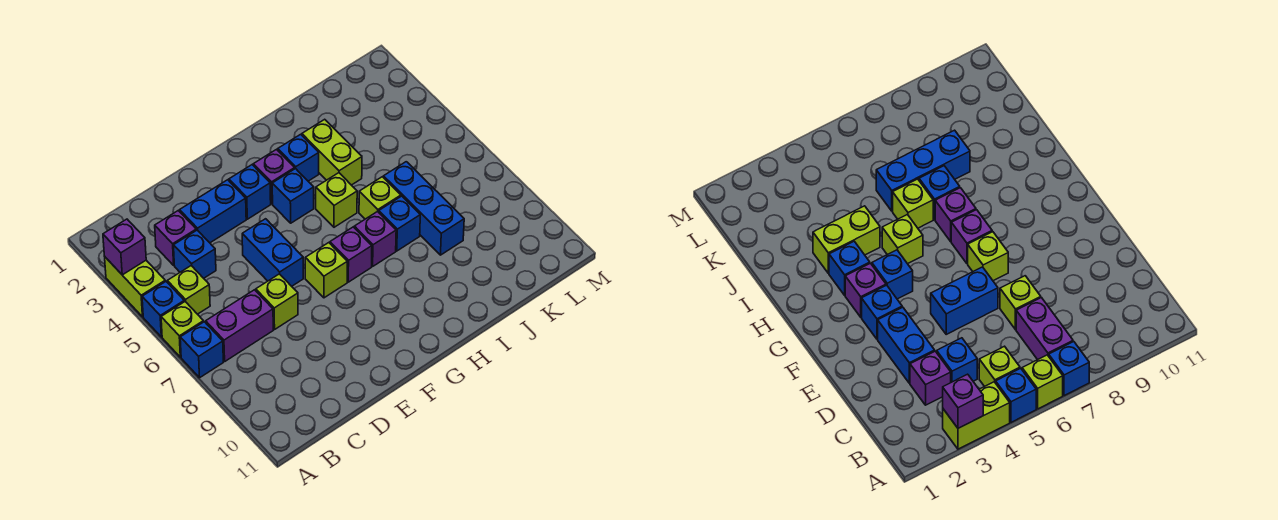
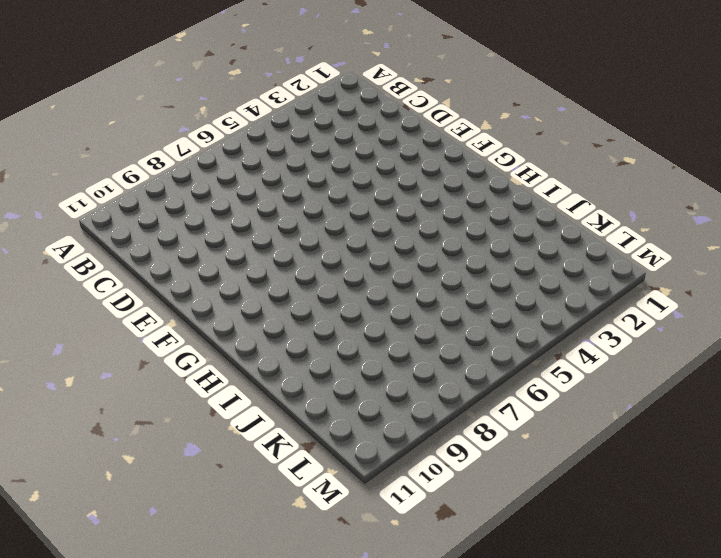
none -> lime brick A3:A4 level 1
none -> blue brick A5 level 1
none -> lime brick A6 level 1

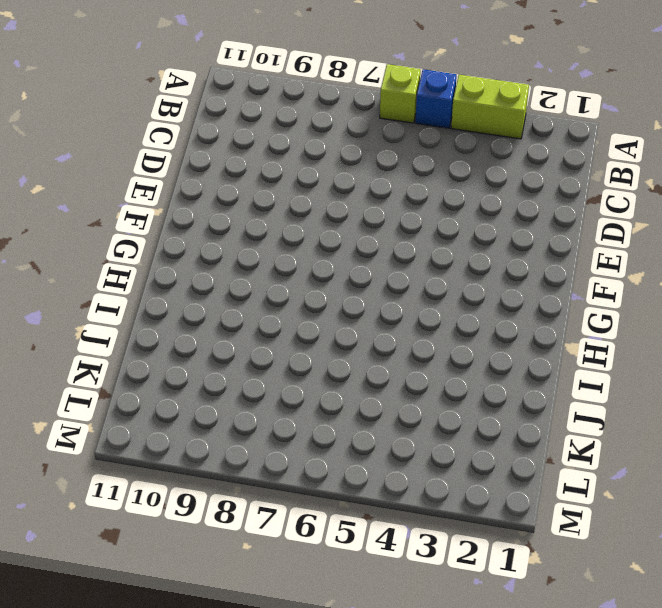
none -> blue brick A7 level 1
none -> lime brick B5 level 1
none -> purple brick B7:C7 level 1

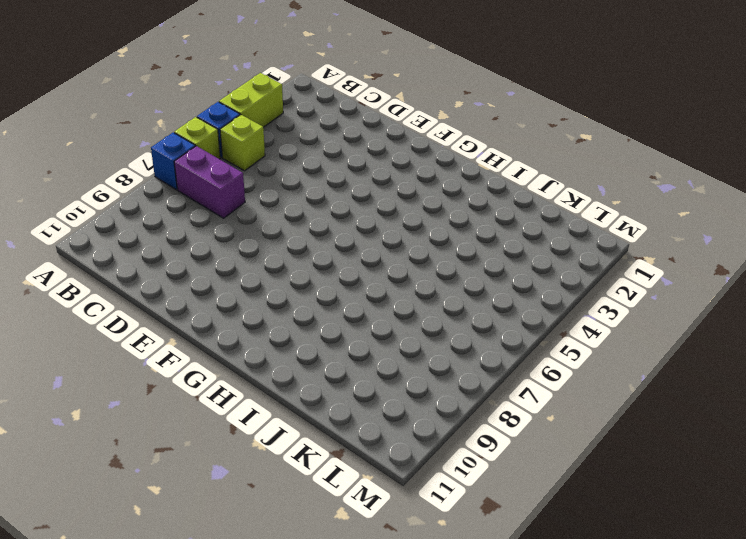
none -> purple brick C3 level 1
none -> blue brick C4 level 1
none -> blue brick D3:E3 level 1

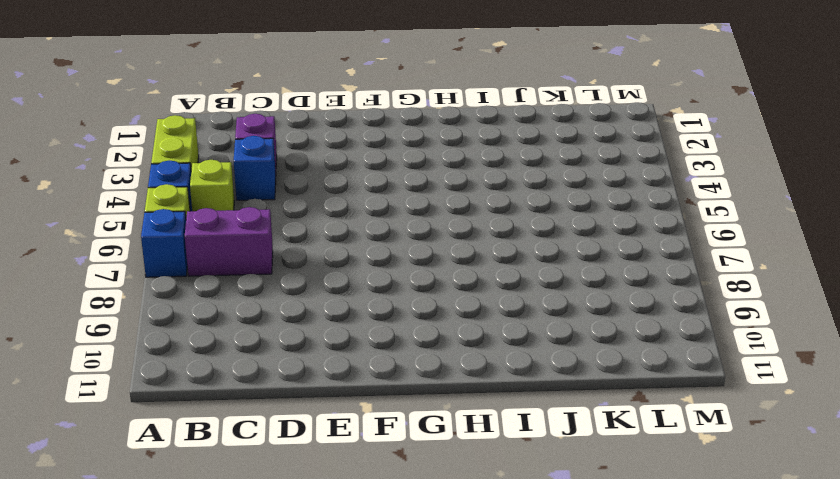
none -> blue brick D3:E3 level 1
none -> lime brick D7 level 1
none -> blue brick E5:E6 level 1

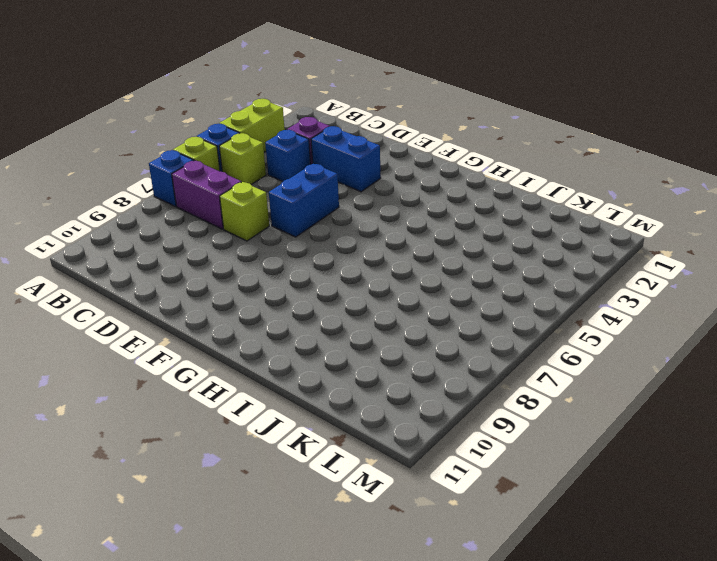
none -> blue brick F3 level 1
none -> lime brick F7 level 1
none -> purple brick G3 level 1

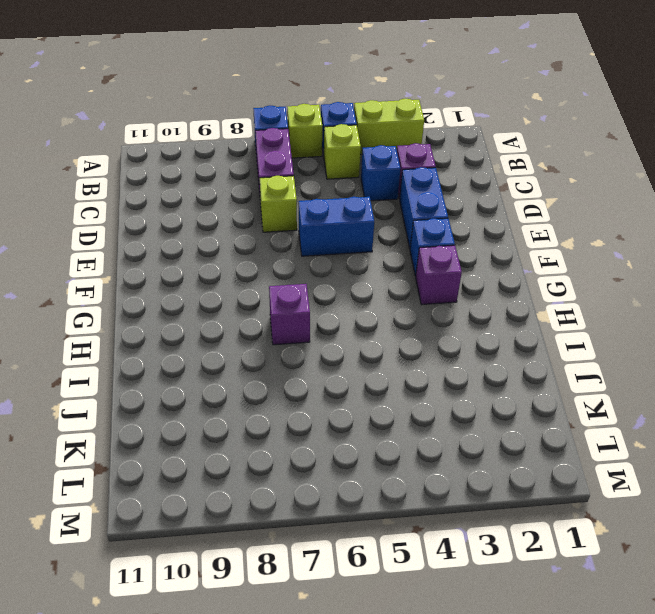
none -> lime brick F7 level 1
none -> blue brick G4 level 1
none -> purple brick G7 level 1

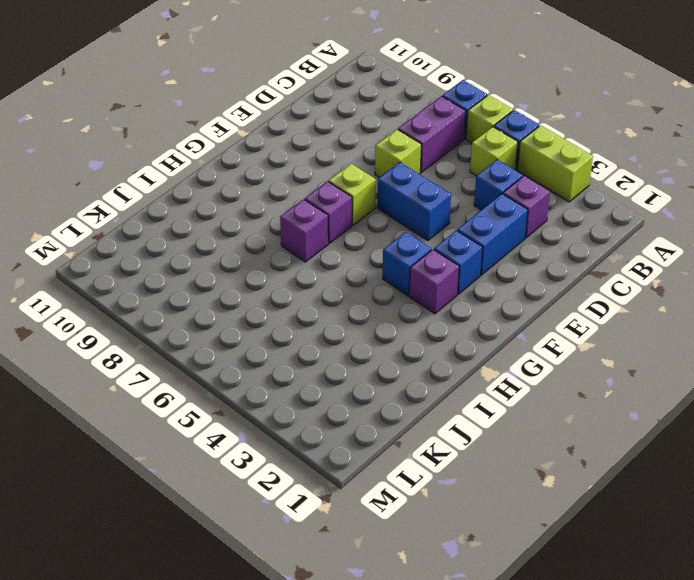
none -> blue brick H3 level 1
none -> lime brick H5 level 1
none -> lime brick I3:I4 level 1

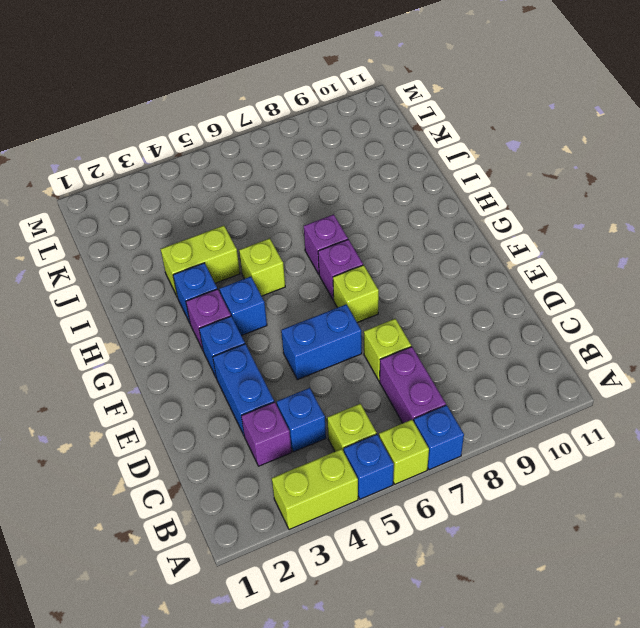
none -> lime brick I6 level 1
none -> blue brick I7 level 1
none -> blue brick J6:J8 level 1

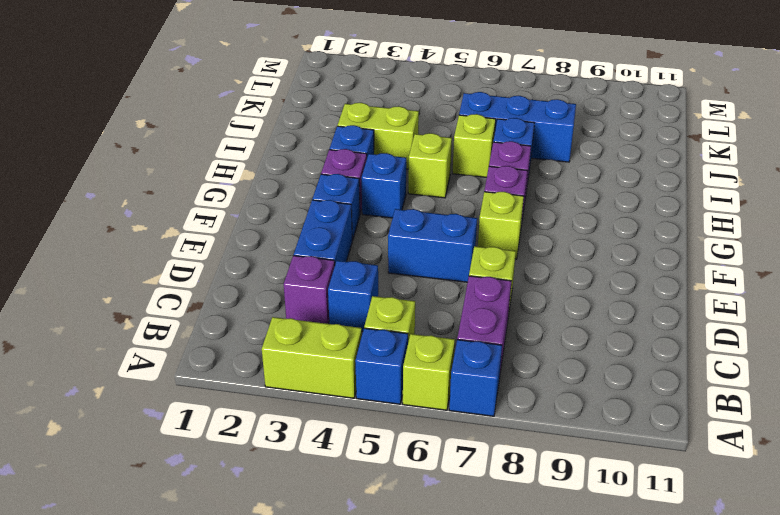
none -> purple brick A3 level 2

